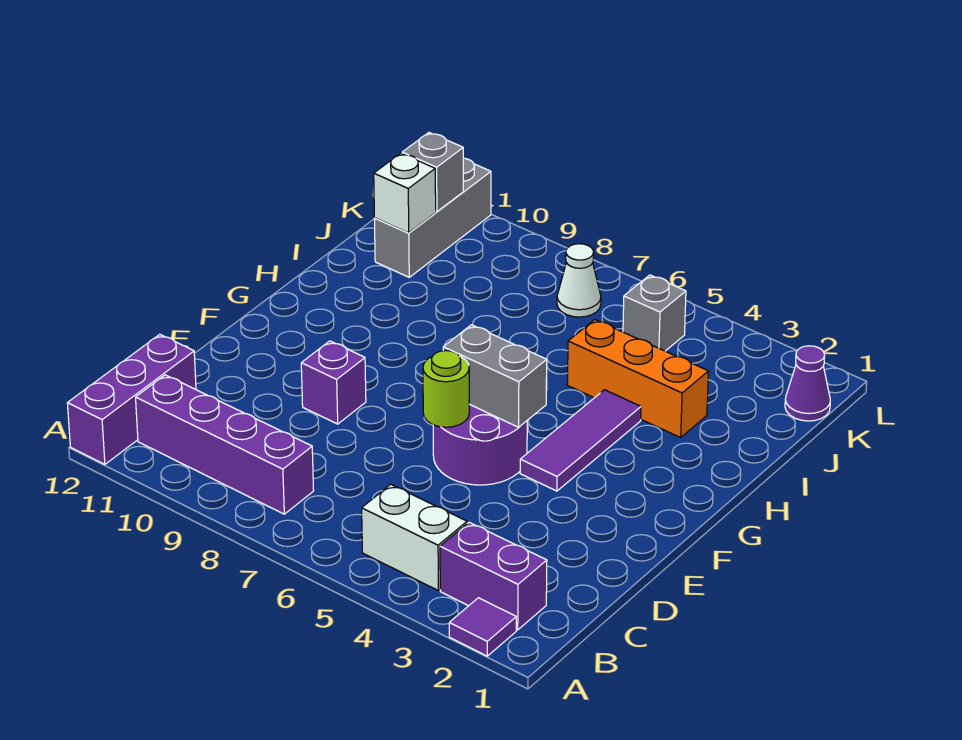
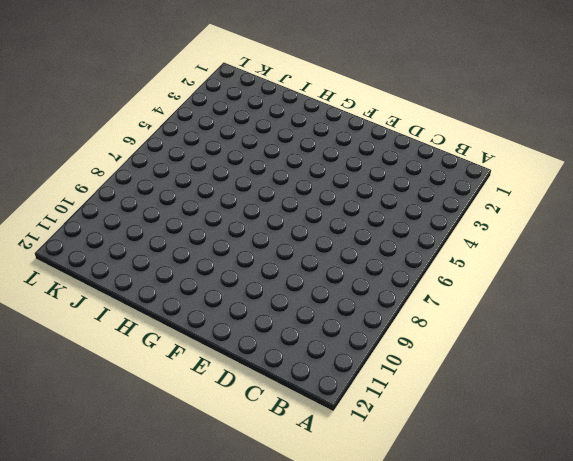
none -> purple tile A2 level 1
none -> purple brick A12:C12 level 1
none -> purple brick B2:B3 level 1

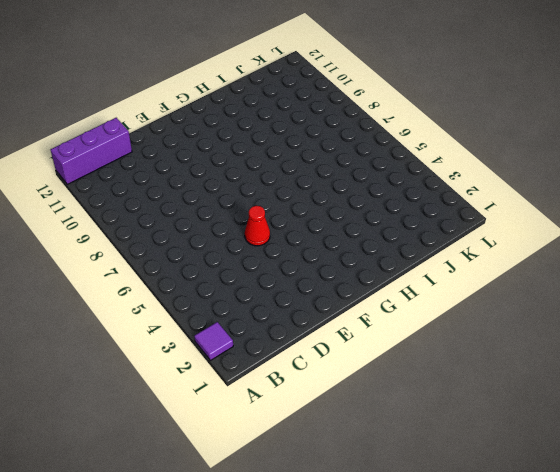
red cone E5 level 1 -> purple round brick E5:F6 level 1
none -> purple brick B2:B3 level 1
none -> white brick B4:B5 level 1
none -> purple brick B8:B11 level 1

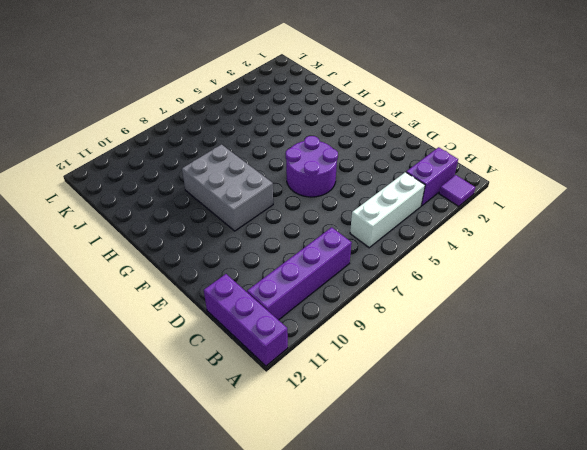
white brick B4:B6 level 1 -> white brick B4:B5 level 1
grey brick F8:H9 level 1 -> none
none -> purple brick E9 level 1
none -> purple tile F4:H4 level 1
none -> orange brick I3:I5 level 1

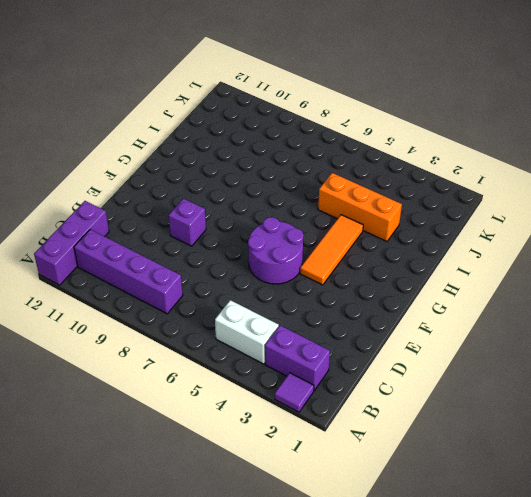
orange tile F4:H4 level 1 -> purple tile F4:H4 level 1
none -> grey brick J11:L11 level 1
none -> purple cone K1 level 1
none -> grey brick K5 level 1

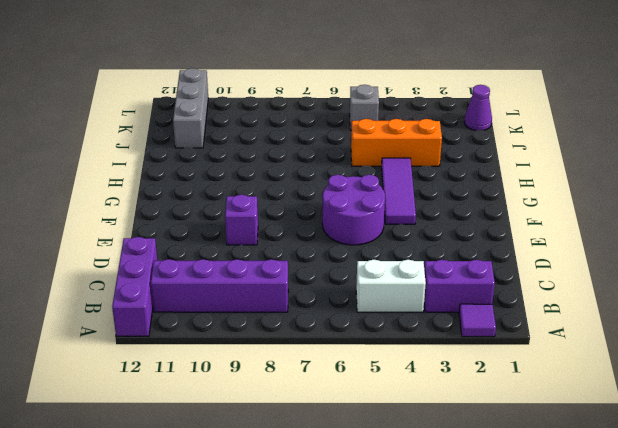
none -> white cone K7 level 1
none -> lime round brick E6 level 2
none -> grey brick F5:F6 level 2

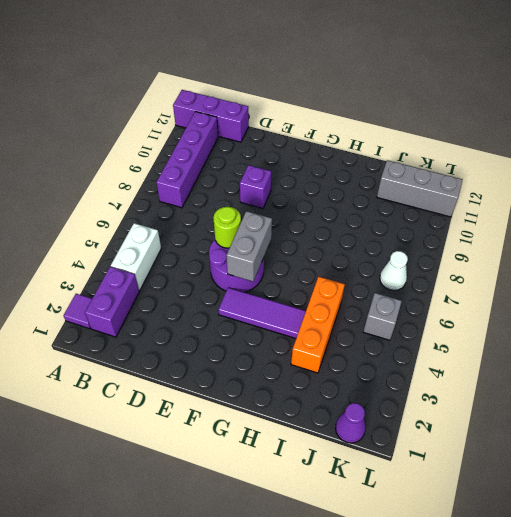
none -> white brick J11 level 2
none -> grey brick K11 level 2

